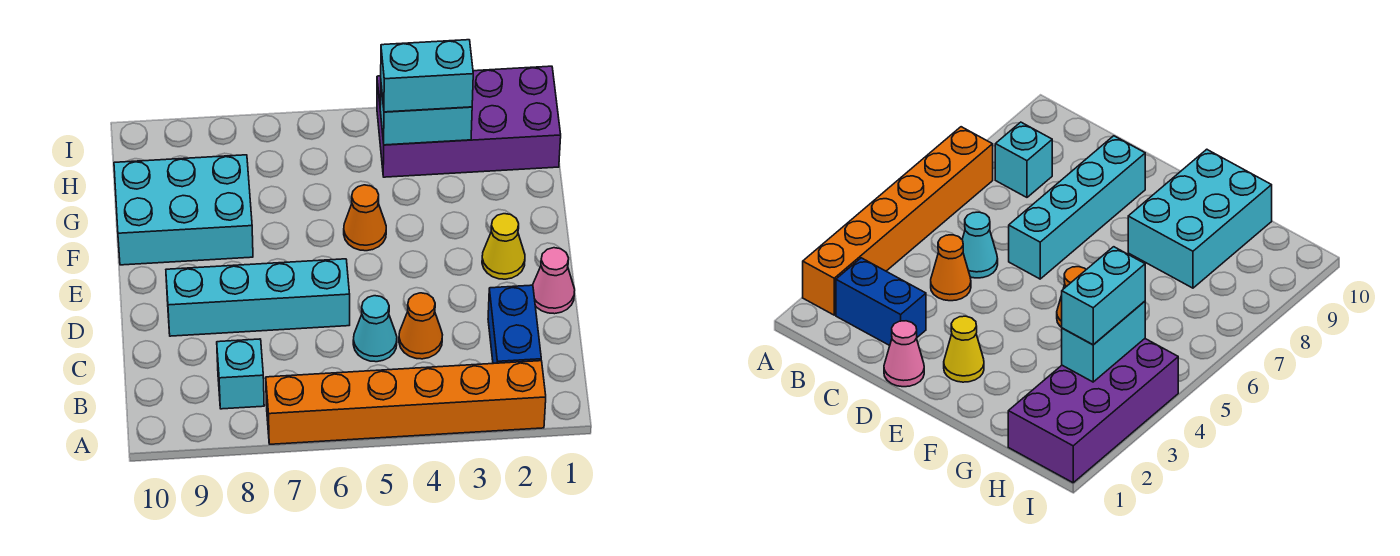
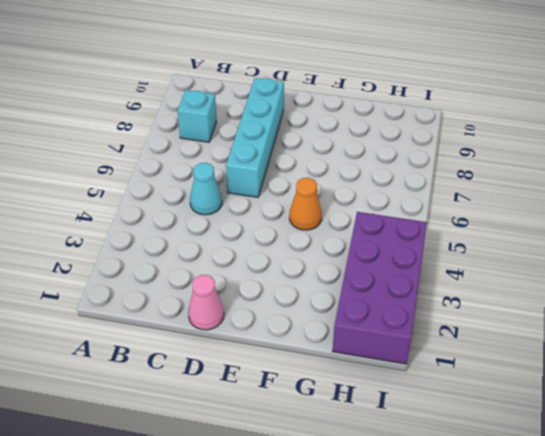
none -> orange brick A2:A7 level 1
none -> blue brick B2:C2 level 1
none -> orange cone C4 level 1

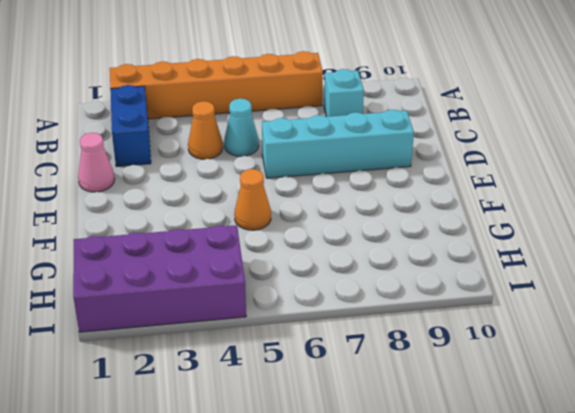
none -> yellow cone E2 level 1
none -> cyan brick F8:G10 level 1
none -> cyan brick H3:H4 level 2

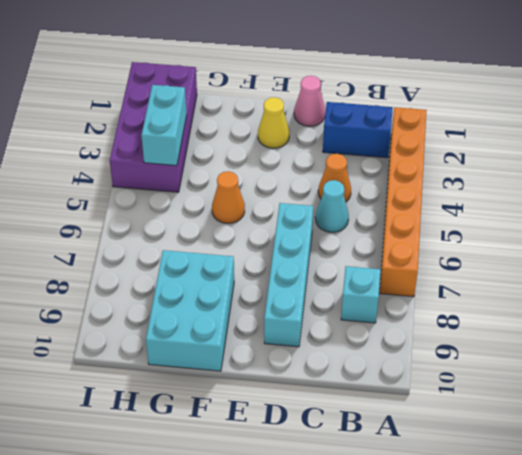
none -> cyan brick H3:H4 level 3

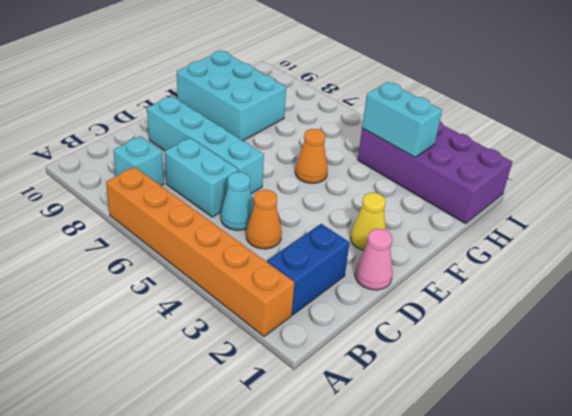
cyan brick C6:C7 level 1 -> cyan brick H3:H4 level 3

